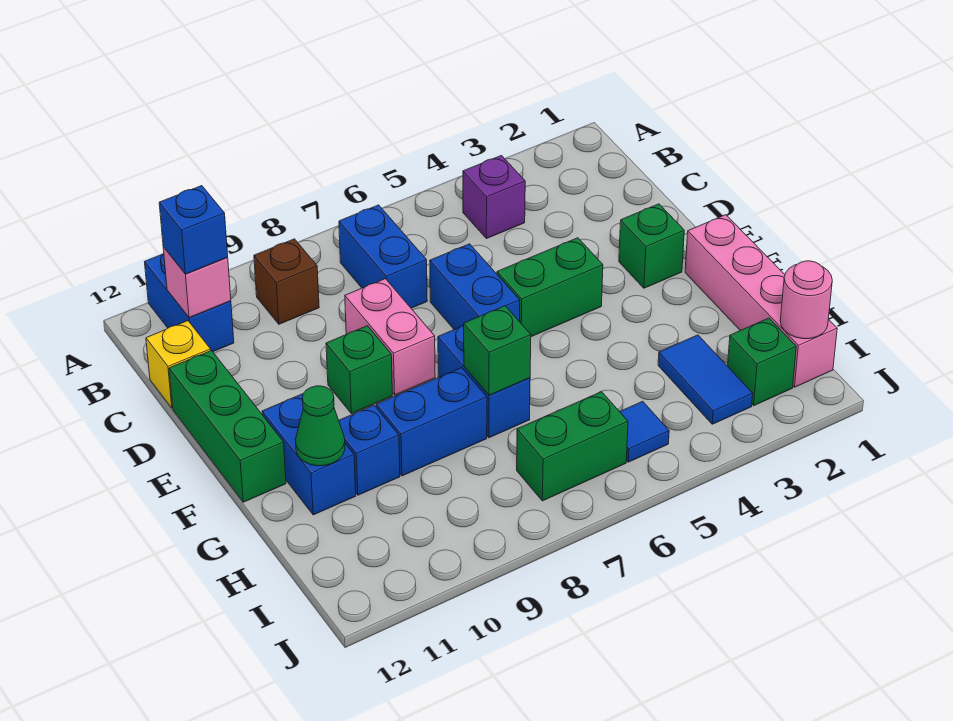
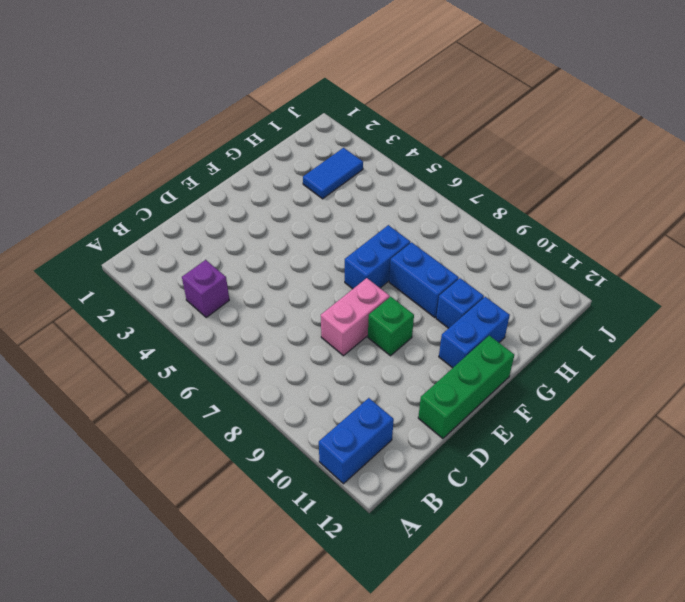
none -> blue brick B7:C7 level 1
none -> brown brick B9 level 1
none -> yellow brick C12 level 1

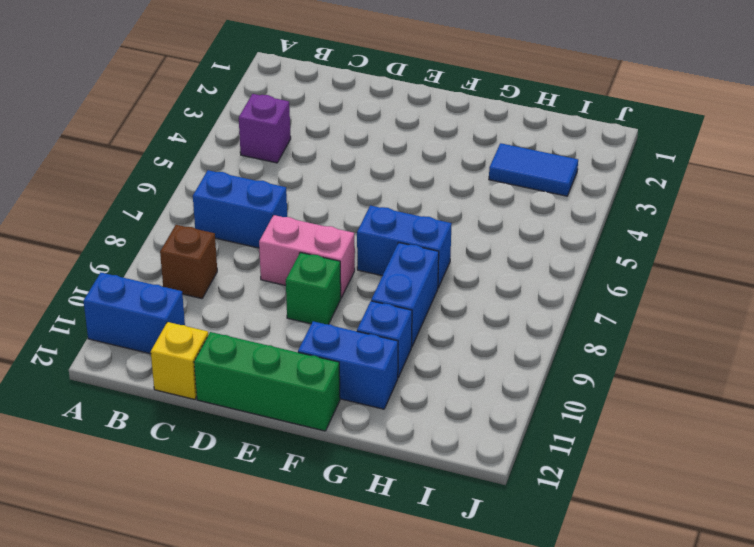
none -> blue brick D6:E6 level 1
none -> green brick E2 level 1
none -> green brick E4:E5 level 1

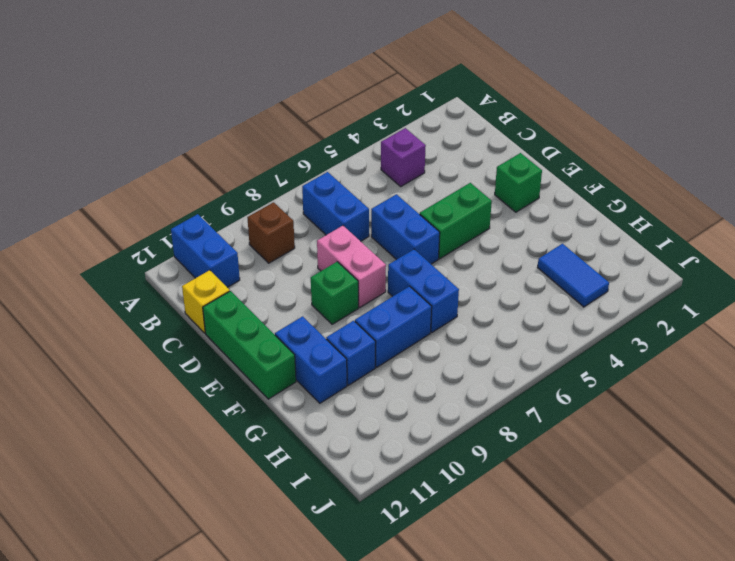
none -> pink brick F1:I1 level 1
none -> green brick I2 level 1
none -> blue tile I5 level 1

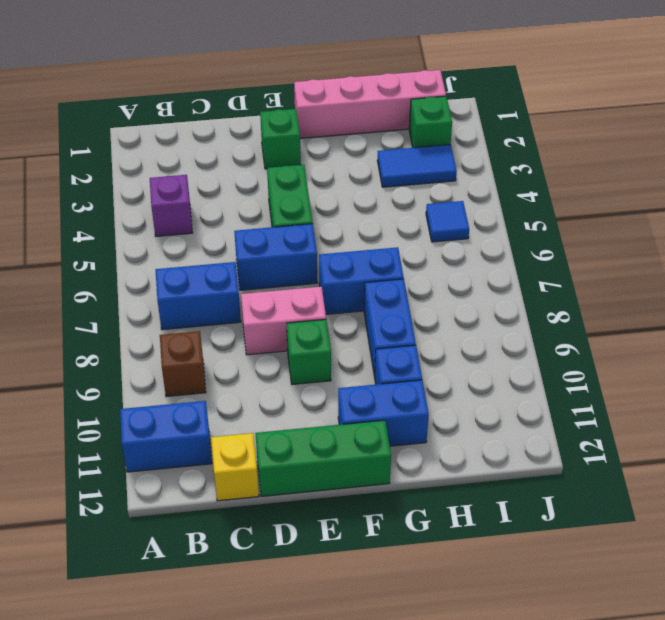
none -> green brick I6:I7 level 1
none -> pink brick B11 level 2
none -> green brick G7 level 2

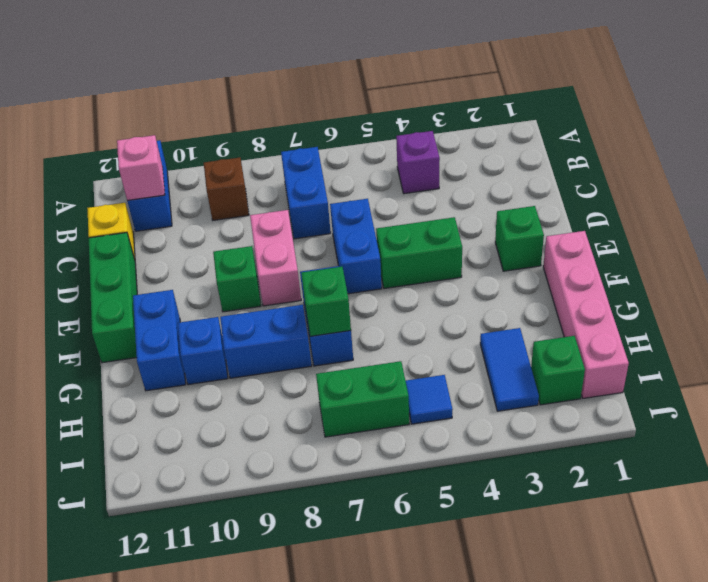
none -> green cone G11 level 2
none -> pink round brick I1 level 2
none -> blue brick B11 level 3

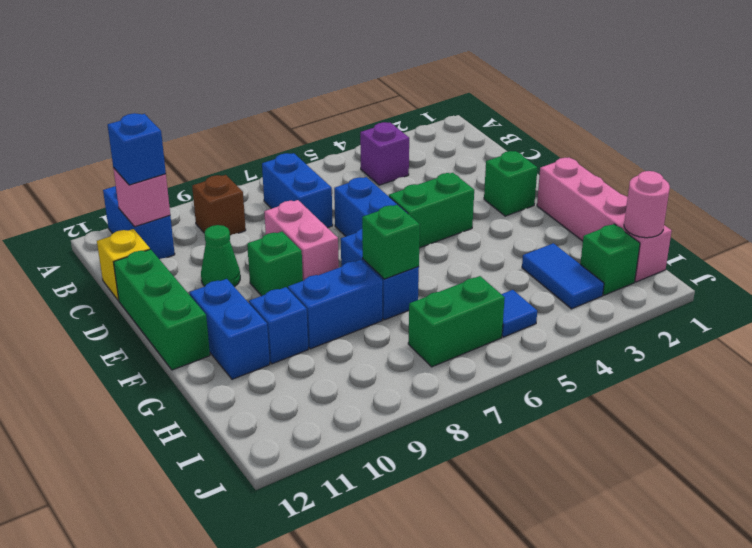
green cone D10 level 1 -> green cone G11 level 2

